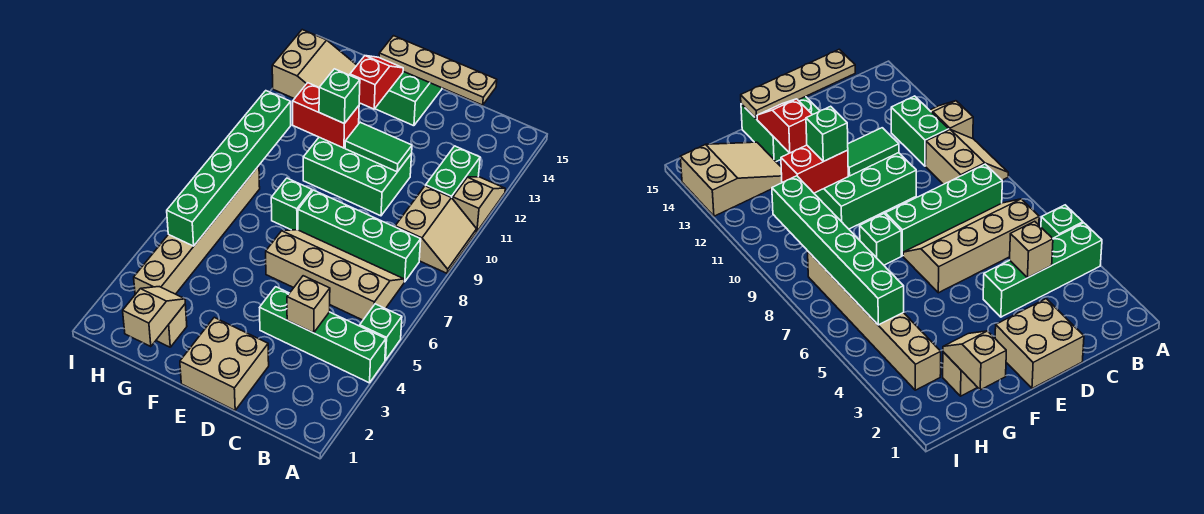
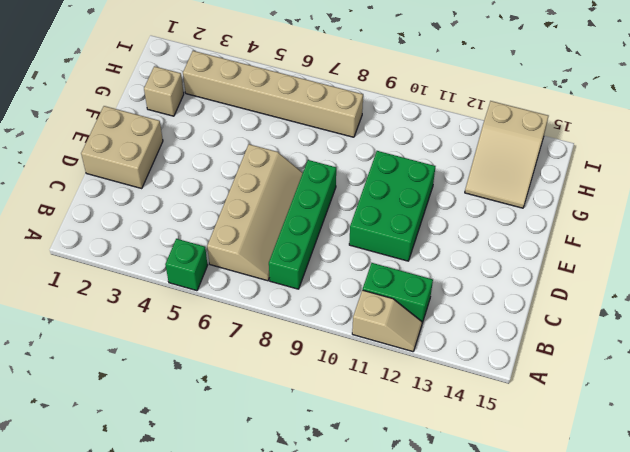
none -> green brick A4:D4 level 1
none -> tan slope A9:B10 level 1 top B
none -> green brick E14:F15 level 1

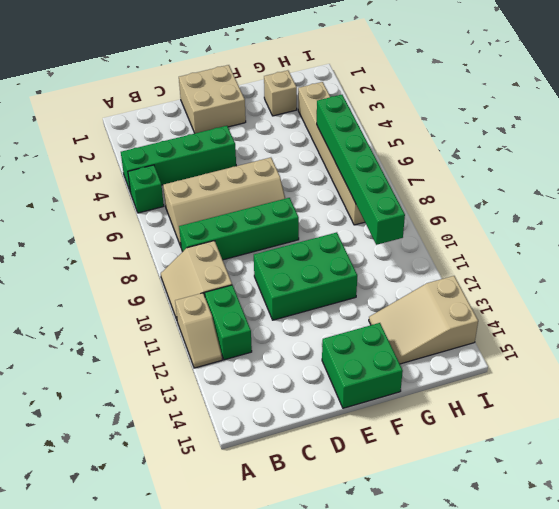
none -> green brick F8 level 1
none -> tan brick C4 level 2
none -> tan plate C15:F15 level 2

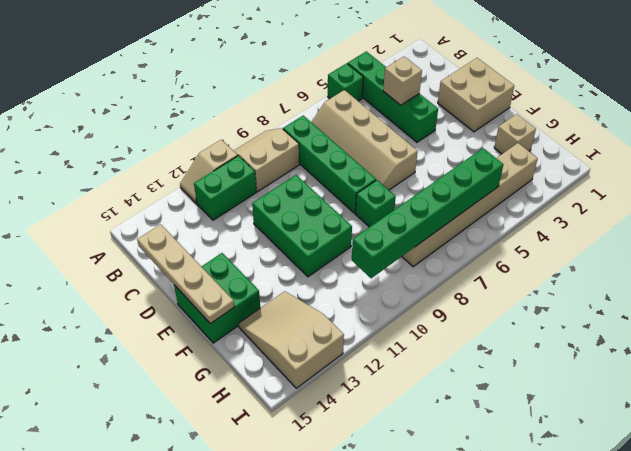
none -> green tile D11:E11 level 2
none -> red brick F11:G11 level 2
none -> red slope F13:F14 level 2 top 13

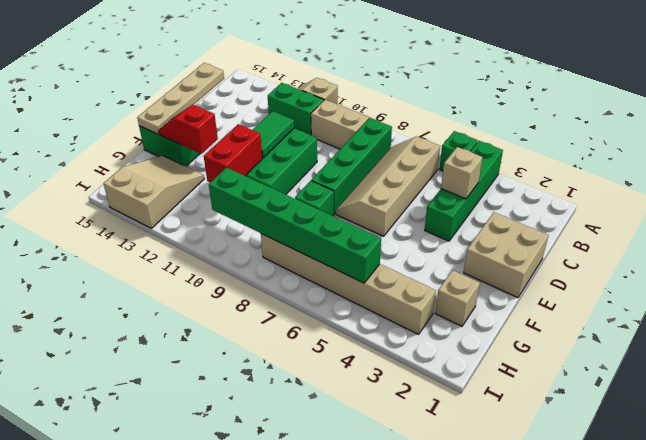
none -> tan slope G1:G2 level 2 top 1
none -> green brick F11 level 3

